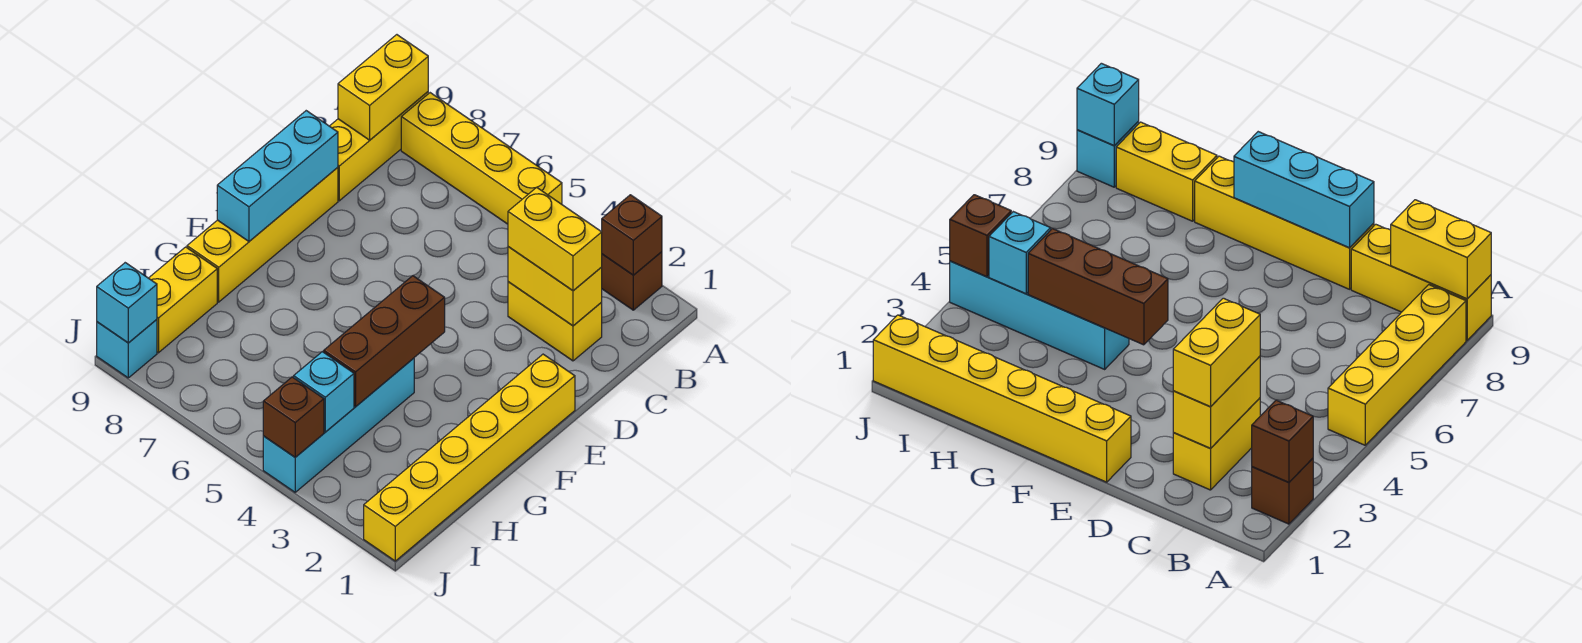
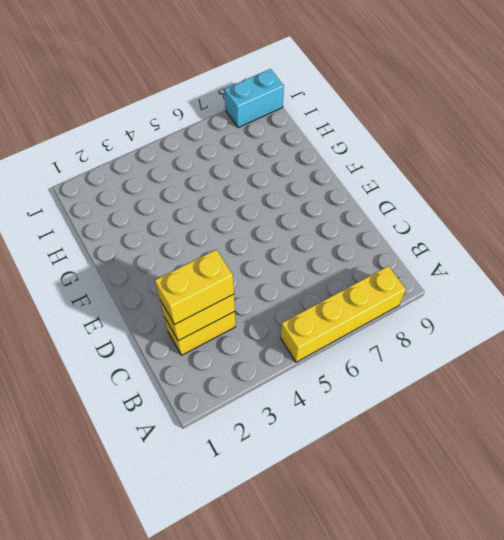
cyan brick J8:J9 level 1 -> cyan brick J9 level 1
none -> brown brick A2 level 1
none -> yellow brick A9:C9 level 1
none -> yellow brick D9:G9 level 1

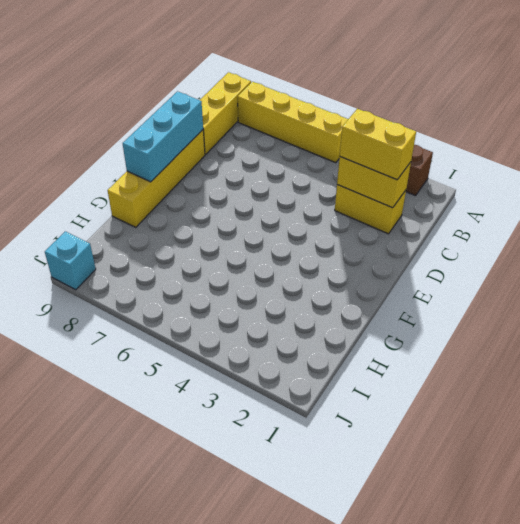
none -> yellow brick E1:J1 level 1
none -> cyan brick G4:J4 level 1
none -> yellow brick H9:I9 level 1

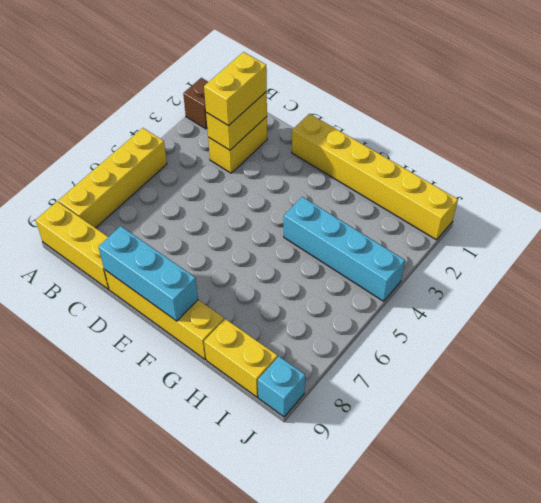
none -> brown brick A2 level 2
none -> yellow brick A9:B9 level 2
none -> brown brick F4:H4 level 2

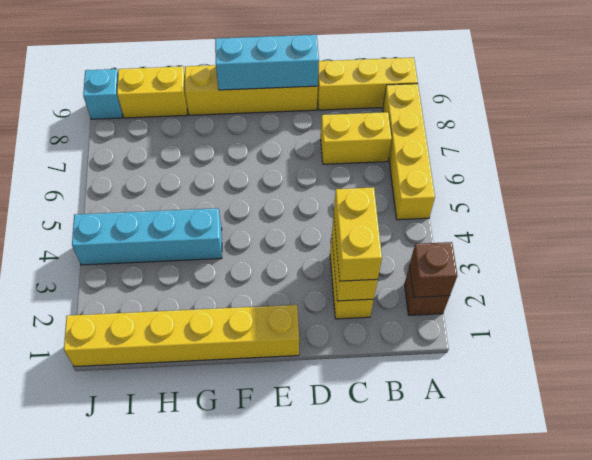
yellow brick B7:C7 level 1 -> yellow brick A9:B9 level 2
none -> brown brick F4:H4 level 2
none -> cyan brick I4 level 2
none -> brown brick J4 level 2

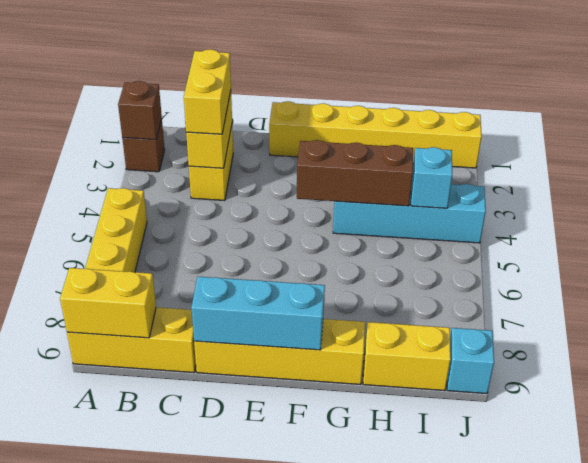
none -> brown brick J4 level 2
none -> cyan brick J9 level 2

